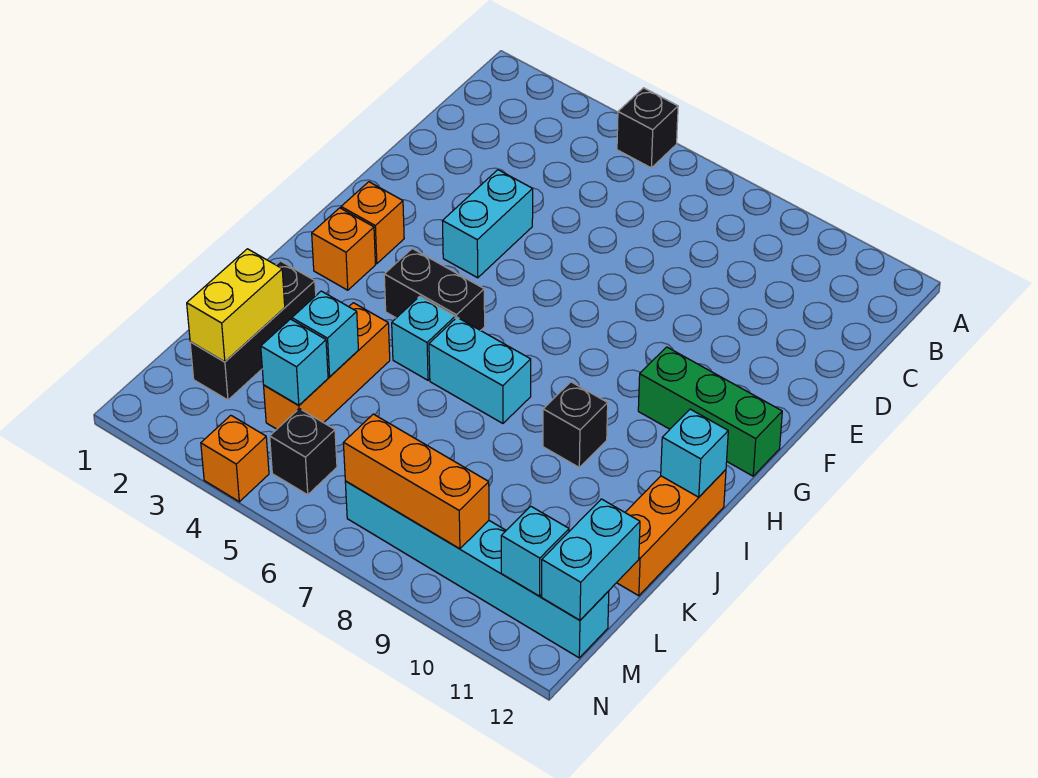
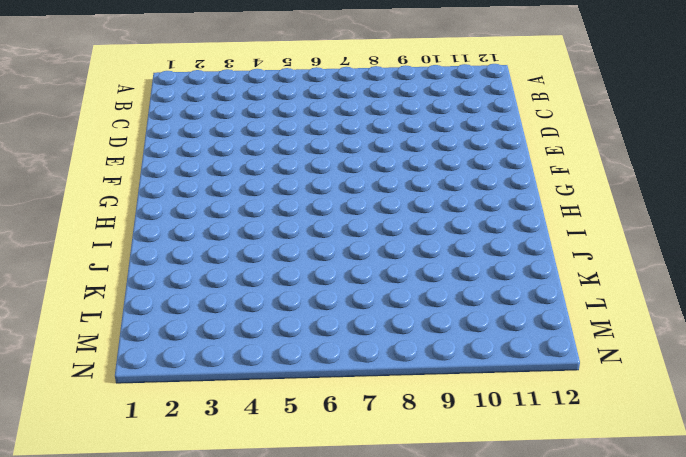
none -> black brick A5 level 1
none -> cyan brick E4:F4 level 1
none -> orange brick G2 level 1

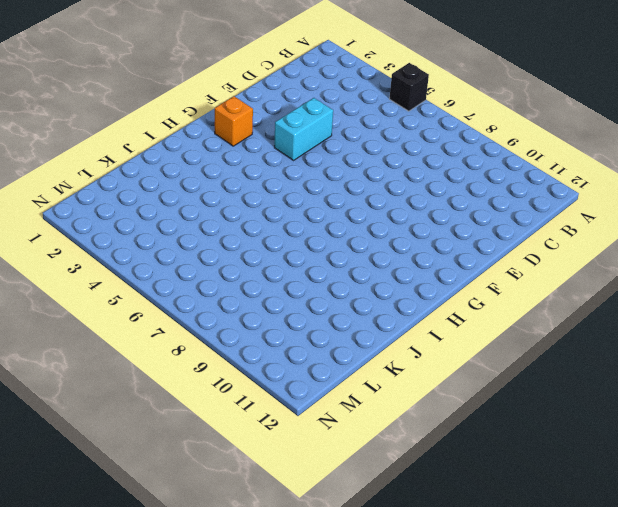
none -> green brick G10:G12 level 1
none -> orange brick H2 level 1
none -> black brick H4:H5 level 1

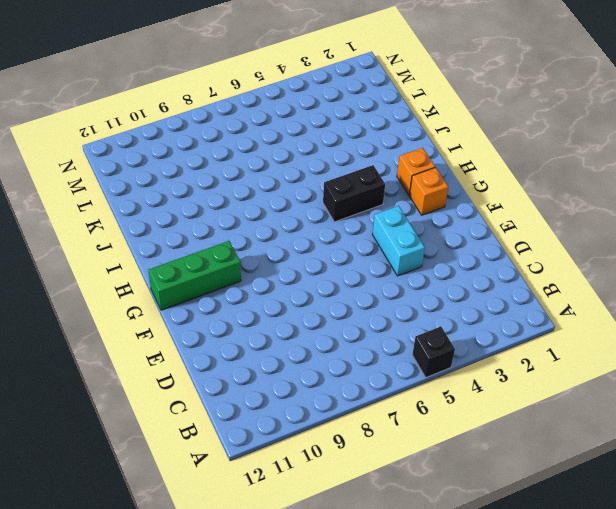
none -> cyan brick I5 level 1
none -> cyan brick I6:I7 level 1
none -> black brick I9 level 1

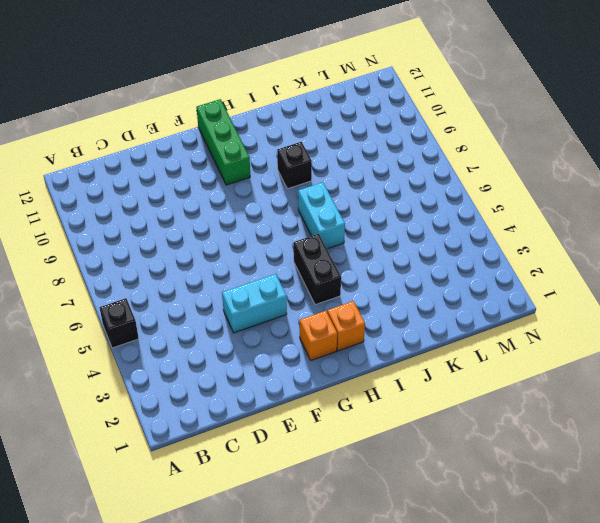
none -> cyan brick I5 level 1
none -> orange brick I12:K12 level 1
none -> black brick J2:L2 level 1

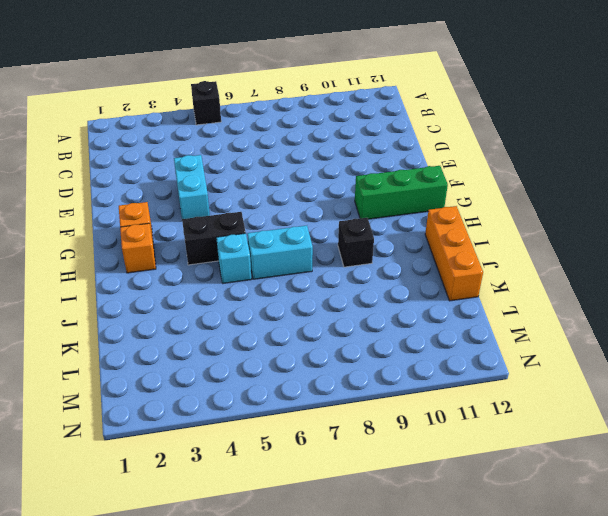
none -> black brick J2:L2 level 1
none -> orange brick J4:L4 level 1
none -> black brick M5 level 1

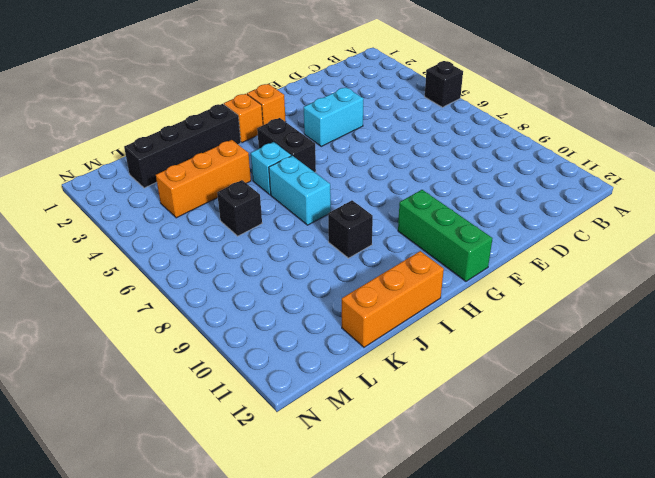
black brick I2:L2 level 1 -> black brick J2:L2 level 1
black brick K6 level 1 -> black brick M5 level 1
none -> cyan brick M7:M12 level 1
none -> orange brick N4 level 1
none -> cyan brick I12 level 2

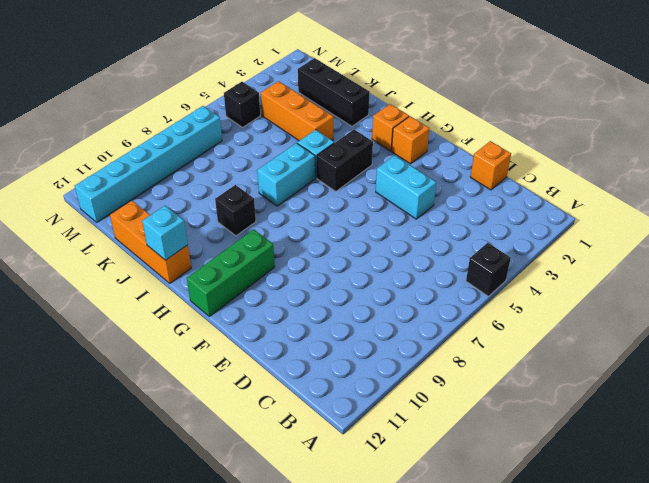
orange brick D1 level 1 -> orange brick N4 level 1
none -> yellow brick K2:L2 level 2
none -> cyan brick K4 level 2
none -> cyan brick L4 level 2

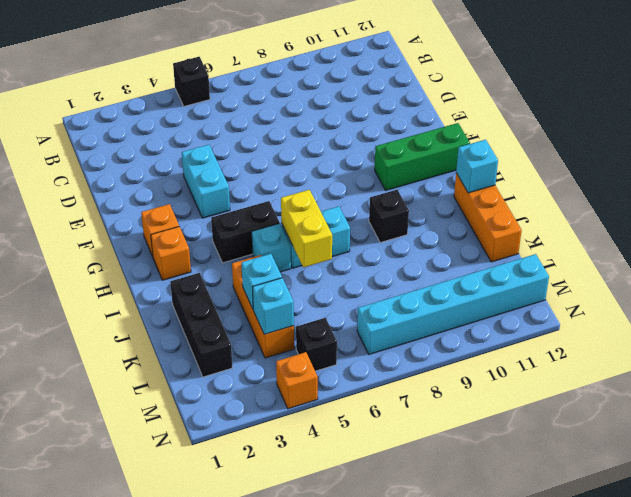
yellow brick I6:J6 level 2 -> yellow brick K2:L2 level 2
none -> cyan brick L12:M12 level 2
none -> orange brick M7:M9 level 2
none -> cyan brick M11 level 2

